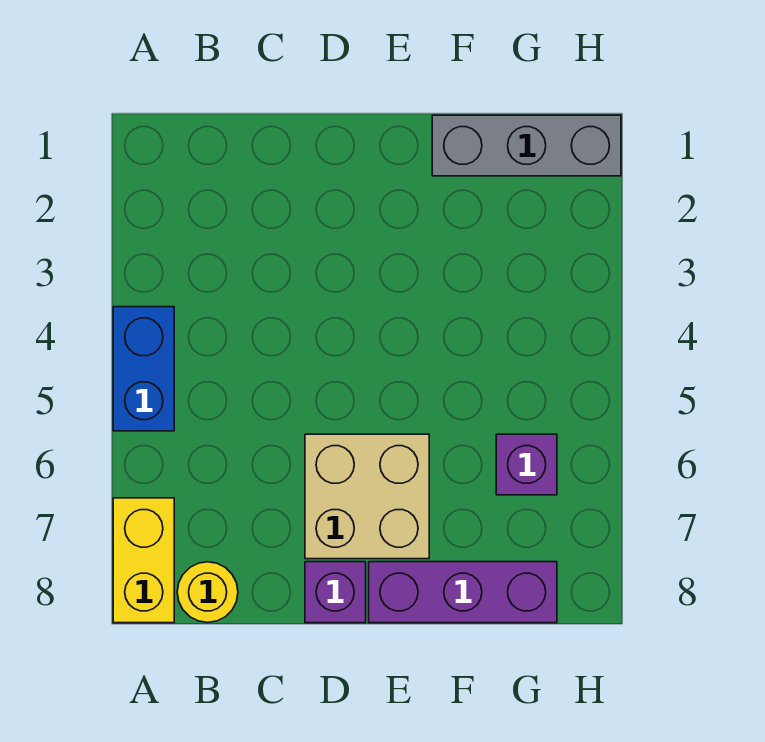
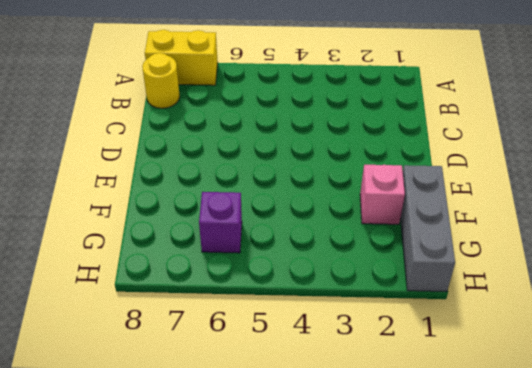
pink brick F2 level 1 -> none
none -> blue brick A4:A5 level 1
none -> tan brick D6:E7 level 1

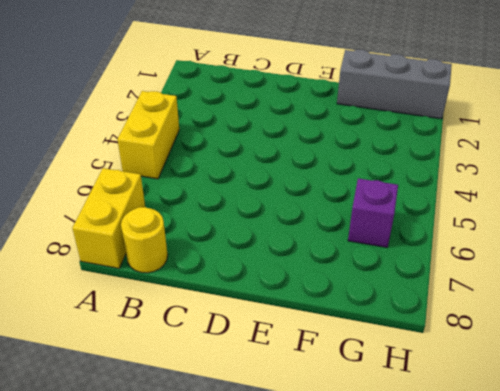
yellow brick A4:A5 level 1 -> blue brick A4:A5 level 1
none -> tan brick D6:E7 level 1
none -> purple brick D8 level 1

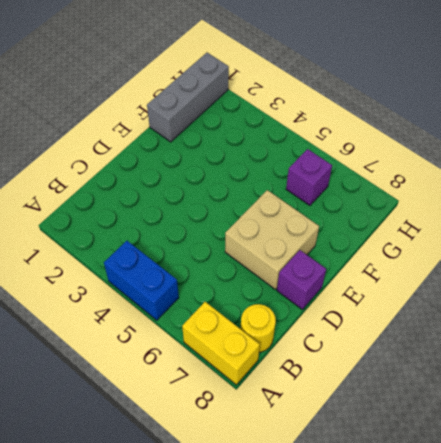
none -> purple brick E8:G8 level 1

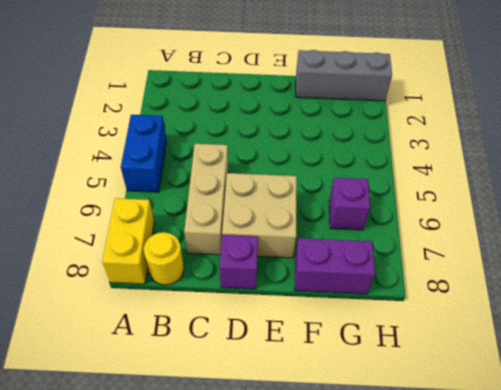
tan brick C5:C7 level 1 -> none
purple brick F8:G8 level 1 -> purple brick E8:G8 level 1

